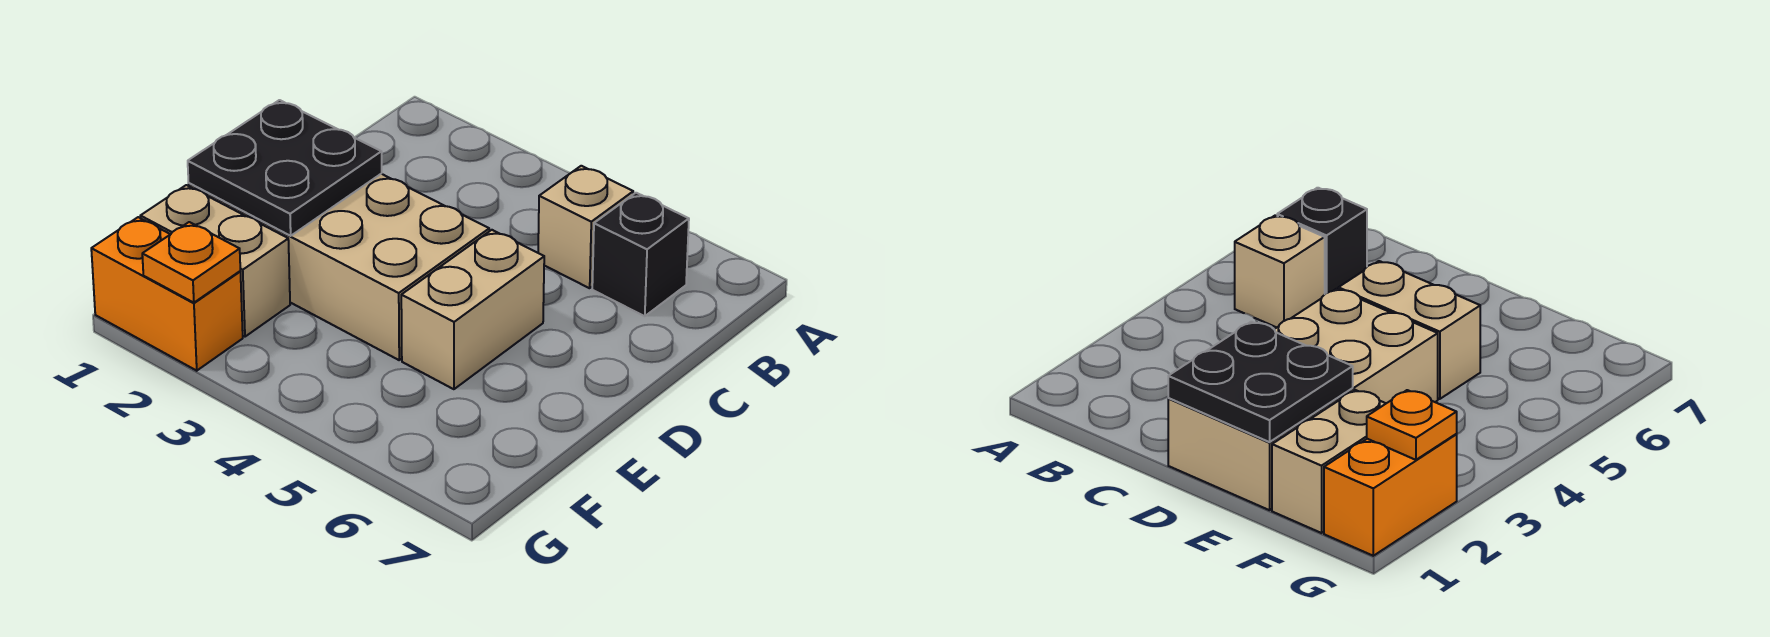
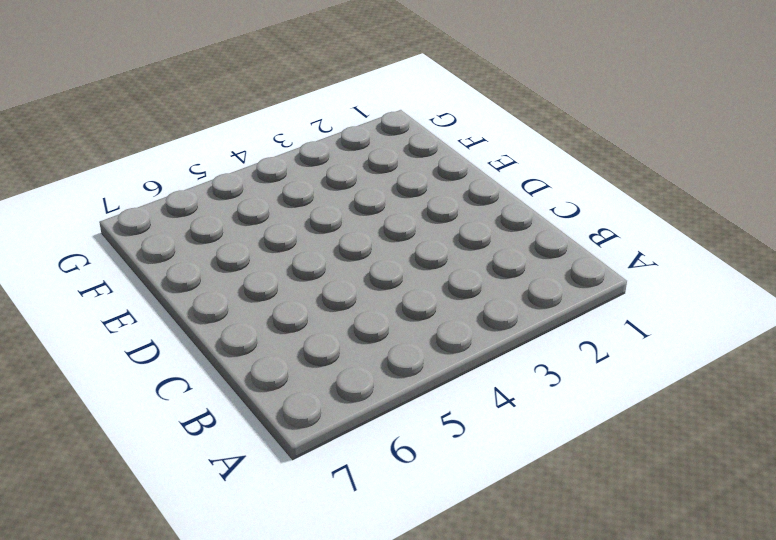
none -> tan brick B5 level 1
none -> black brick B6 level 1

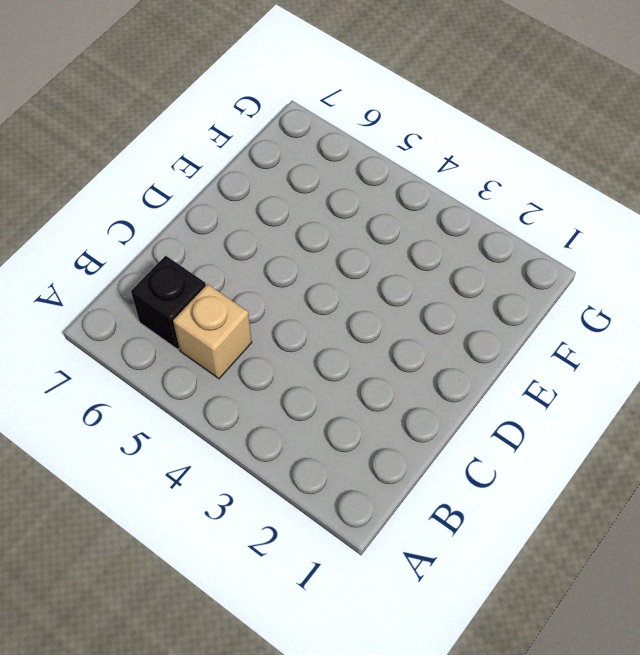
none -> tan brick D1:E4 level 1
none -> tan brick D5:E5 level 1

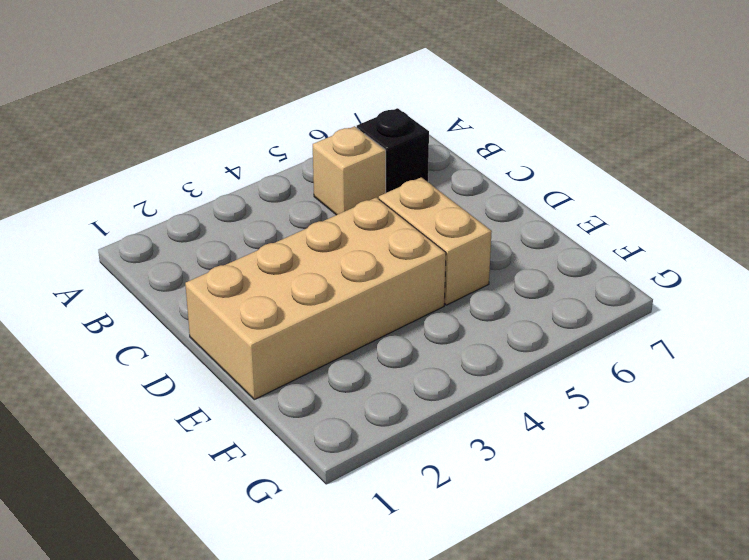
none -> tan brick F1:F2 level 1
none -> orange brick G1:G2 level 1

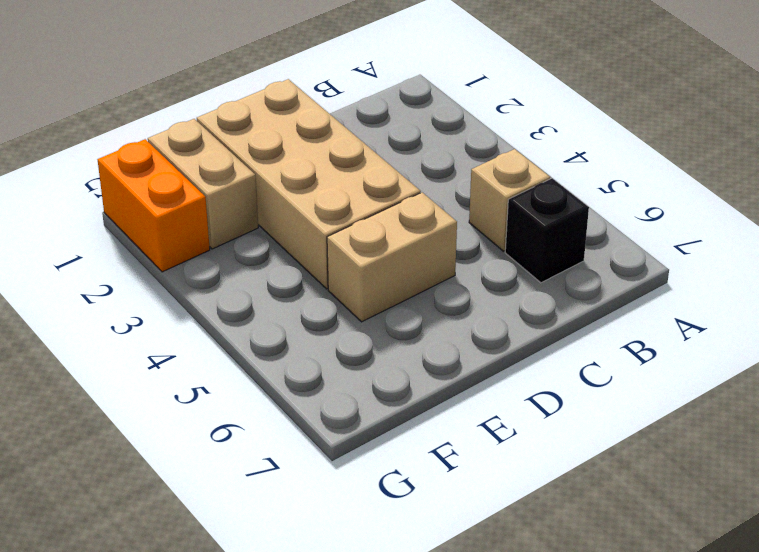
none -> black plate D1:E2 level 2
none -> orange plate G2 level 2

